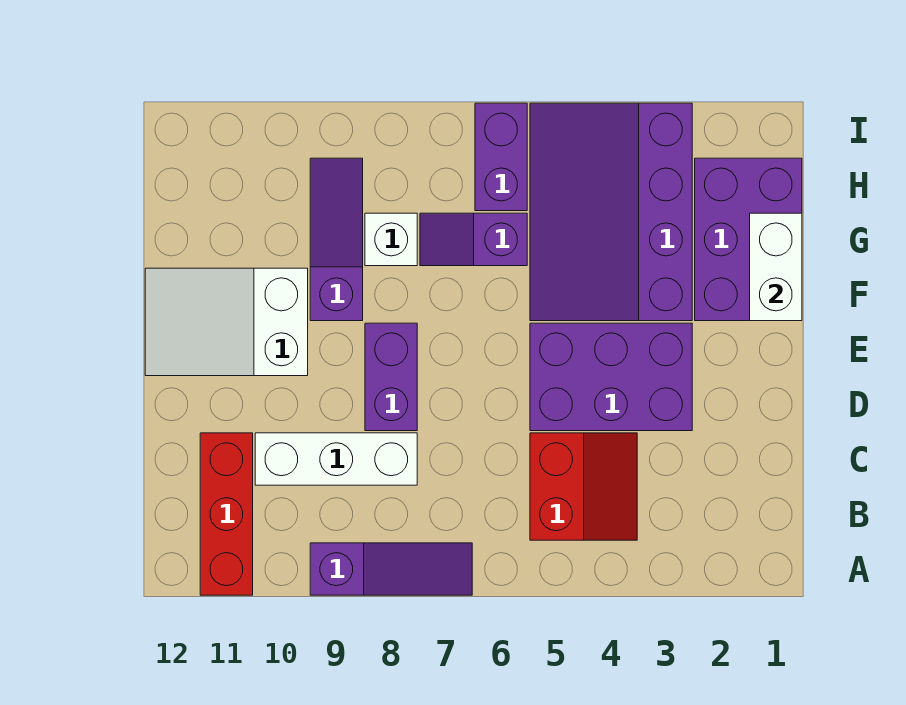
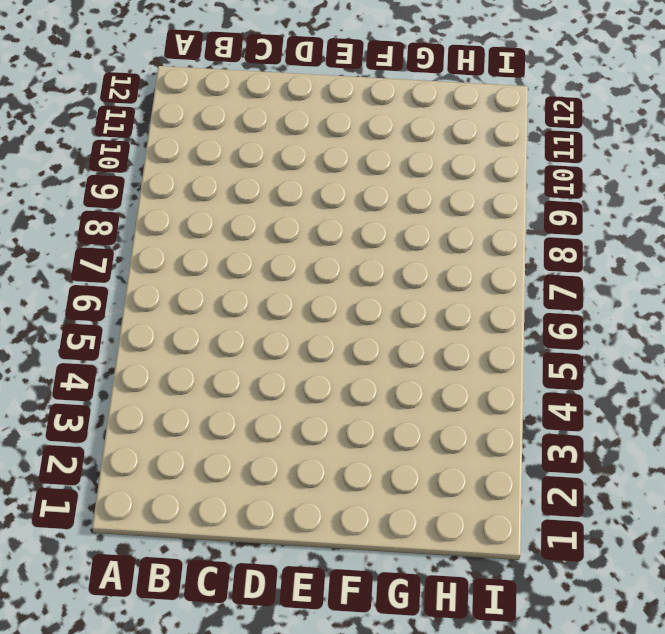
none -> purple slope A7:A9 level 1 top 9
none -> red brick A11:C11 level 1
none -> red slope B4:C5 level 1 top 5

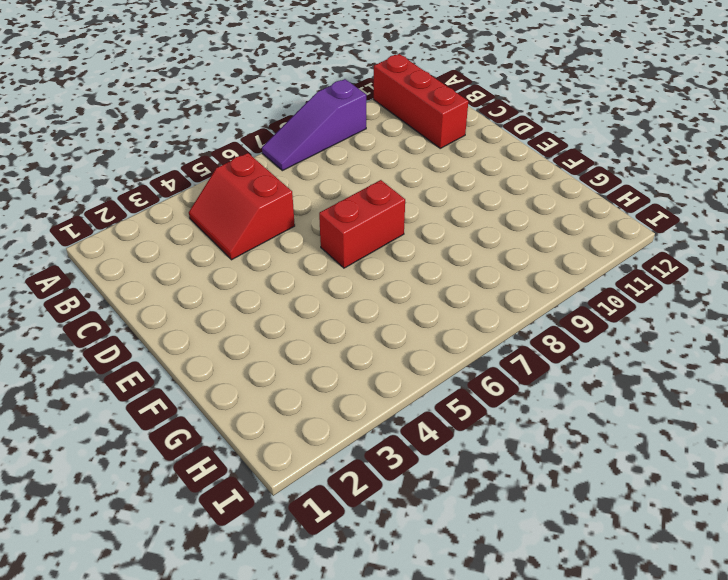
red brick E6:E7 level 1 -> none
none -> white brick C8:C10 level 1
none -> purple brick D3:E5 level 1
none -> purple brick D8:E8 level 1

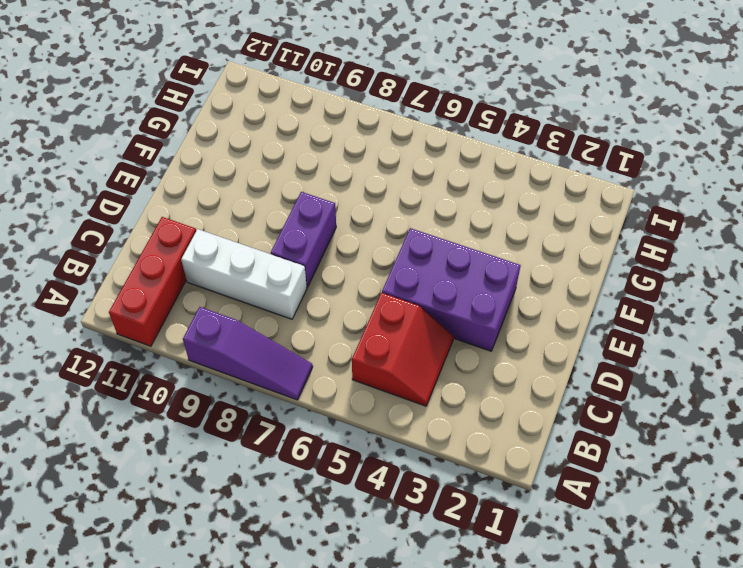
none -> white slope E10:F12 level 1 top 10
none -> purple brick F1:H2 level 1
none -> purple slope F3:I5 level 1 top 3

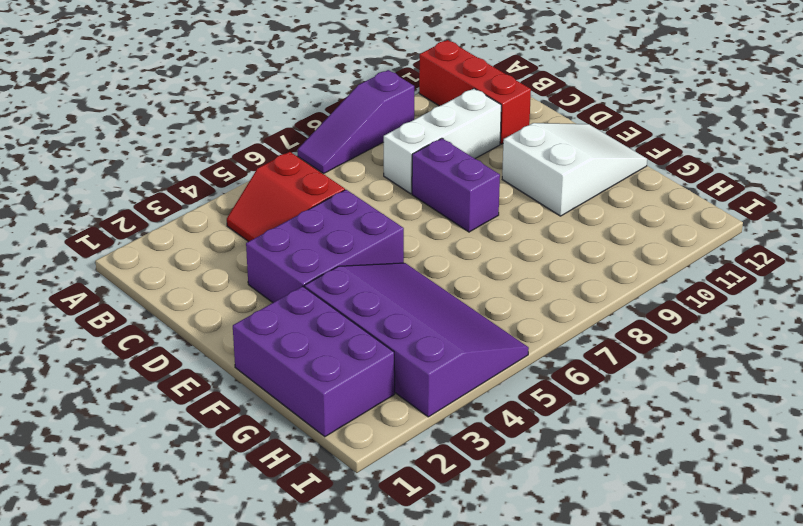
none -> purple slope F9:H9 level 1 top F
none -> purple slope G6:G7 level 1 top 6
none -> white brick G8 level 1

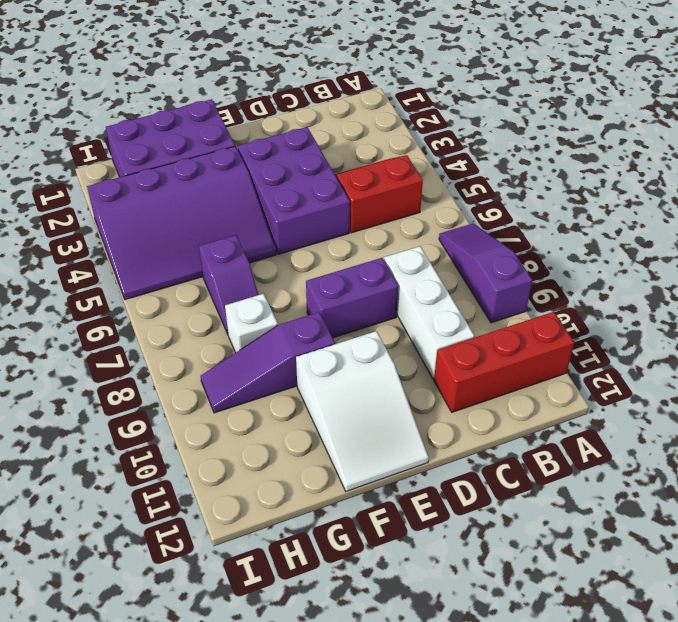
none -> purple brick H6:I6 level 1
none -> white brick F1:G1 level 2

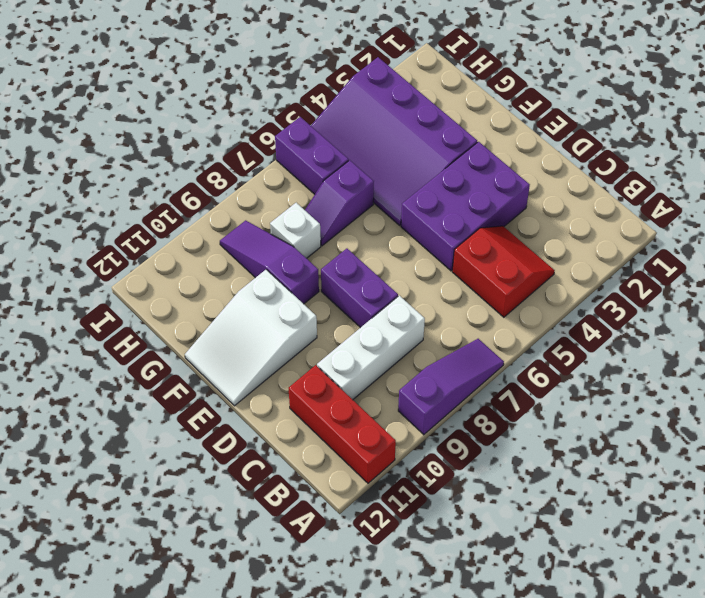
none -> purple brick F1:H2 level 1
none -> white brick F1:G1 level 2

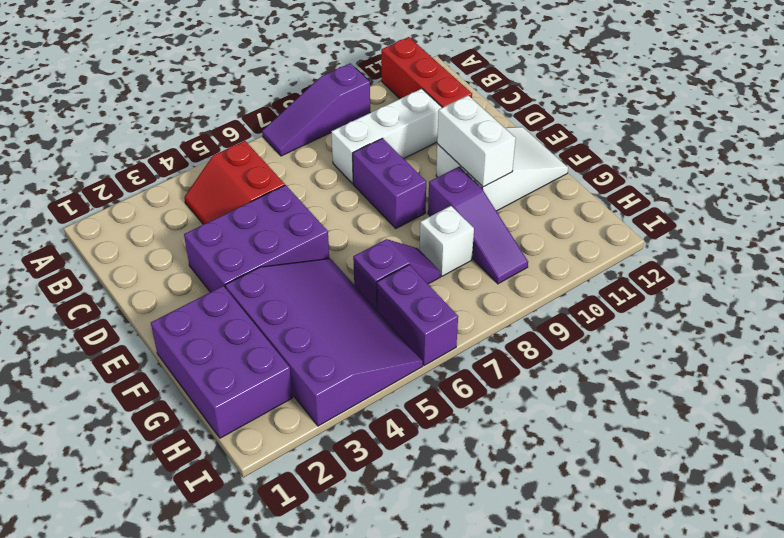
white brick E10:F10 level 2 -> white brick F1:G1 level 2

